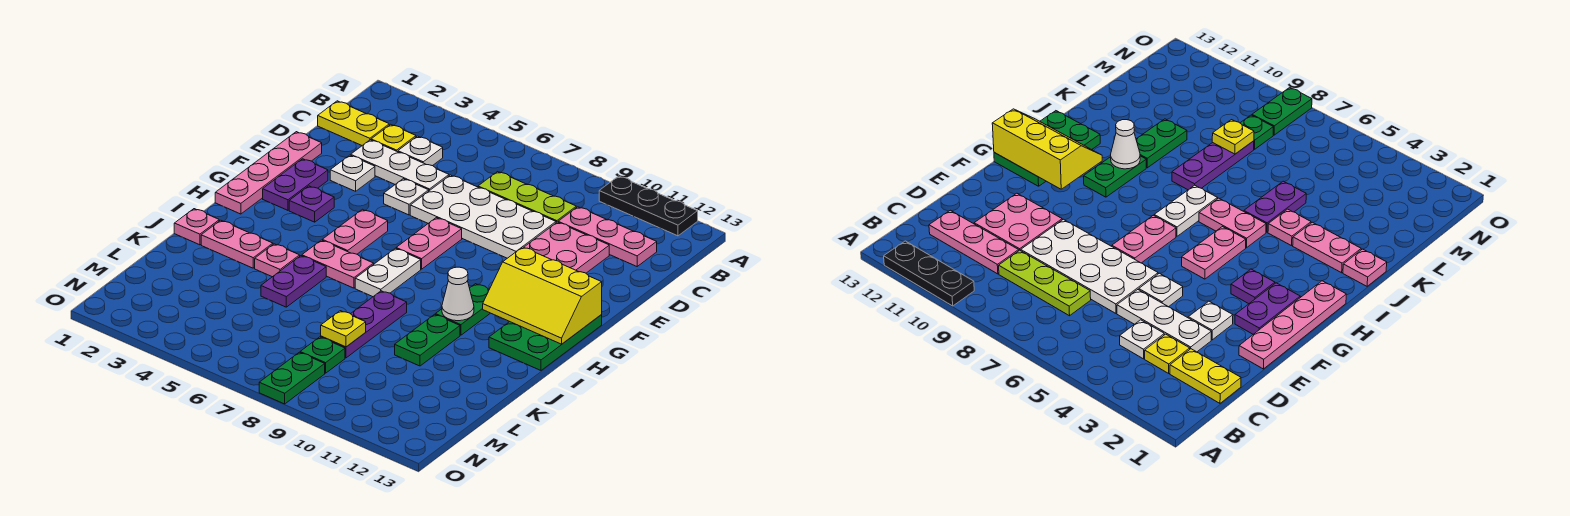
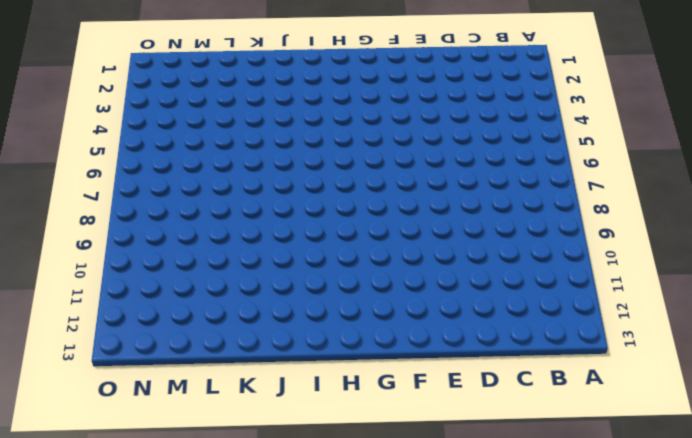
none -> black plate A10:A12 level 1
none -> yellow plate C1:C2 level 1
none -> yellow plate C3 level 1
none -> white plate C4 level 1

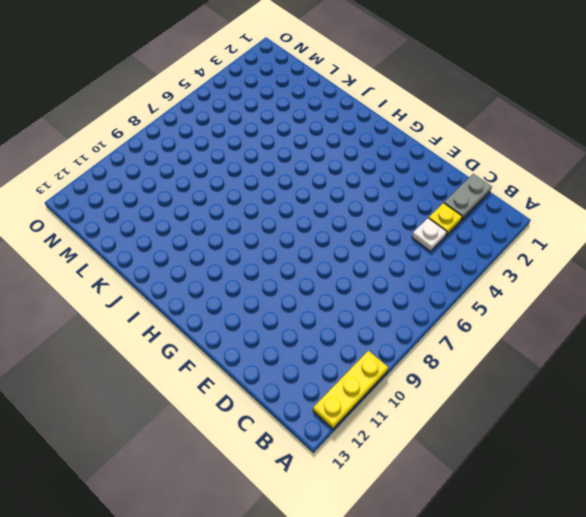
yellow plate A10:A12 level 1 -> black plate A10:A12 level 1
grey plate C1:C2 level 1 -> yellow plate C1:C2 level 1
none -> lime plate C7:C9 level 1
none -> pink plate C10:C12 level 1
none -> white plate D3:D5 level 1
none -> white plate D6:E9 level 1

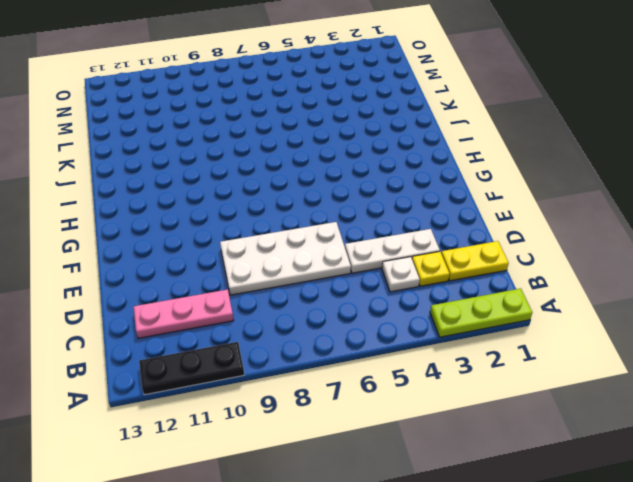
lime plate A1:A3 level 1 -> lime plate C7:C9 level 1
none -> pink plate D10:E11 level 1
none -> pink plate E1:H1 level 1
none -> white plate E3 level 1
none -> white plate E5 level 1

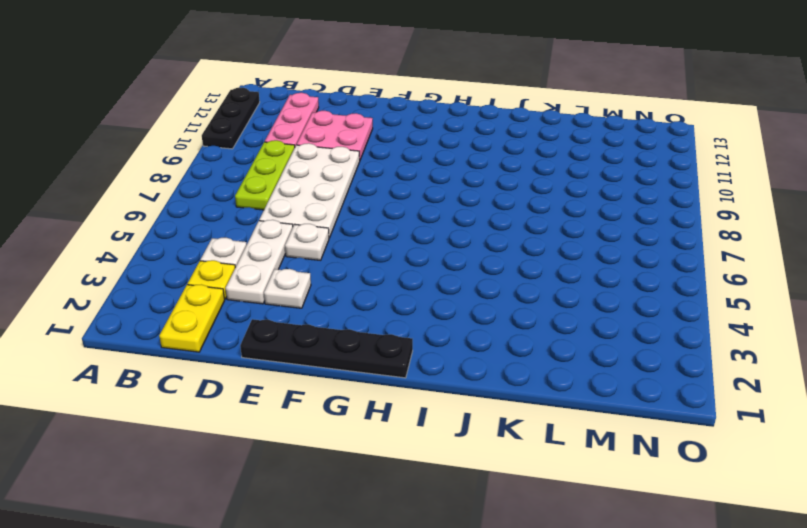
black plate E1:H1 level 1 -> pink plate E1:H1 level 1
none -> purple plate F2:G2 level 1
none -> pink plate F7:G7 level 1
none -> purple plate G3 level 1
none -> pink plate G5:H5 level 1

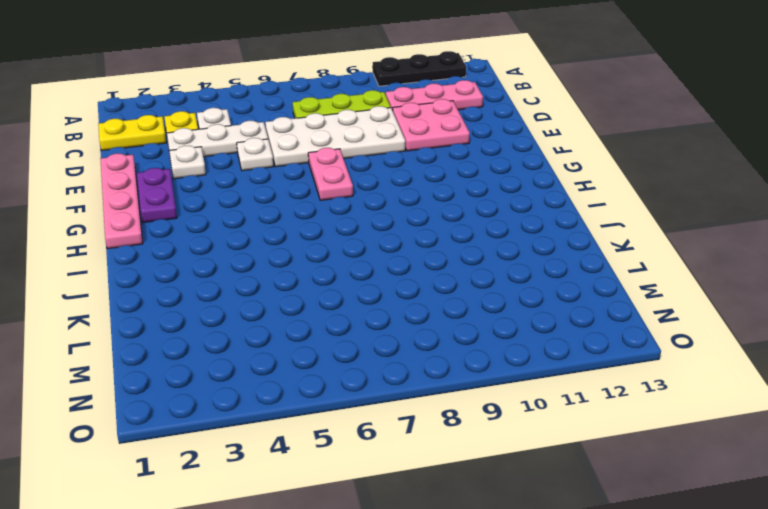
none -> purple plate G3 level 1
none -> pink plate G5:H5 level 1
none -> green plate G12:I13 level 1
none -> white plate H7:I7 level 1

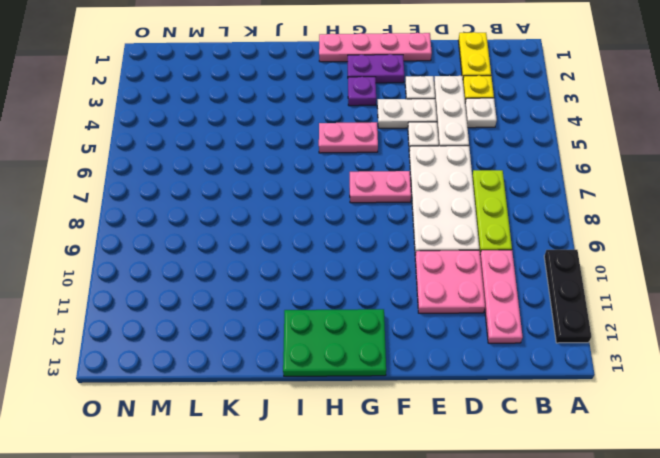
white plate E4:F4 level 1 -> white plate H7:I7 level 1
none -> green plate H10:I10 level 1
none -> pink plate I5:I6 level 1
none -> pink plate J1 level 1
none -> pink plate J2:J3 level 1

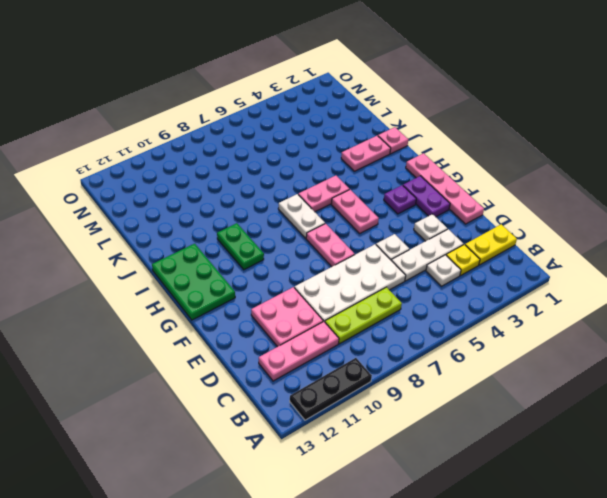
none -> pink plate J4 level 1
none -> purple plate J5:K5 level 1
none -> purple plate J8:L8 level 1
none -> green plate J10:K10 level 1

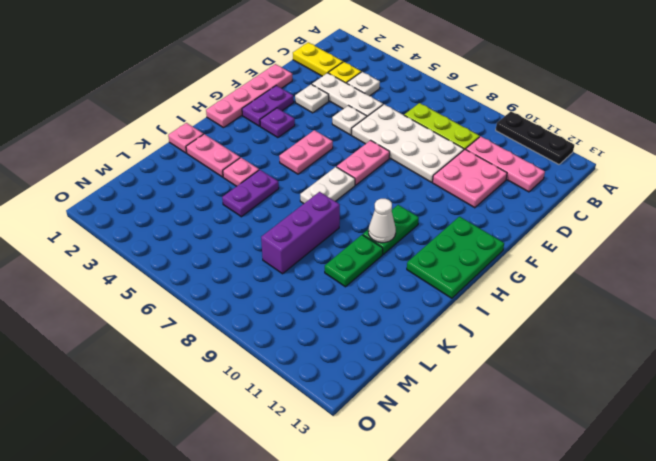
purple brick J8:L8 level 1 -> purple plate J8:L8 level 1
none -> pink plate I5:I6 level 1
none -> green plate M8 level 1
none -> green plate N8:O8 level 1
none -> yellow slope G11:H13 level 2 top G

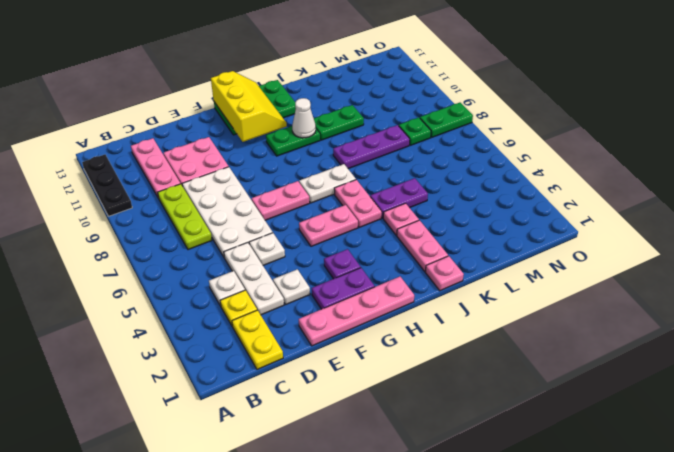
none -> yellow plate L8 level 2

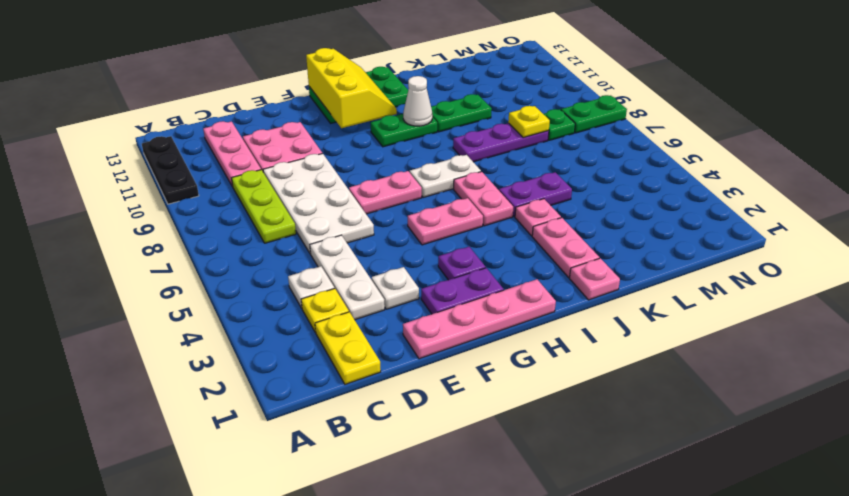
none -> white plate E5 level 1

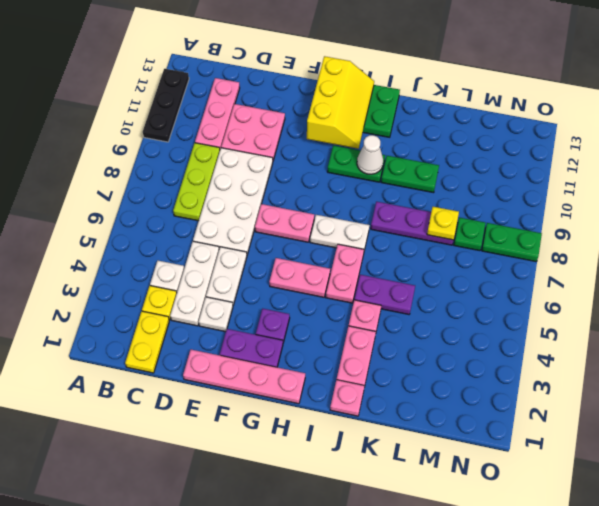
white plate E4:E5 level 1 -> white plate E5 level 1

